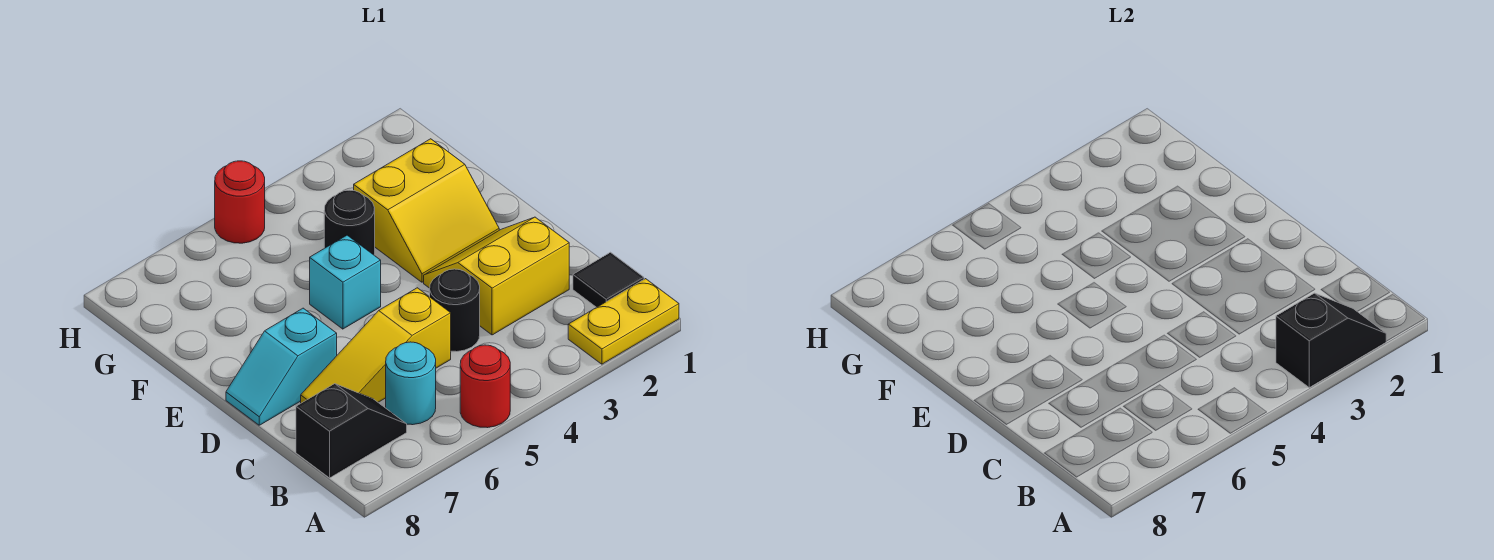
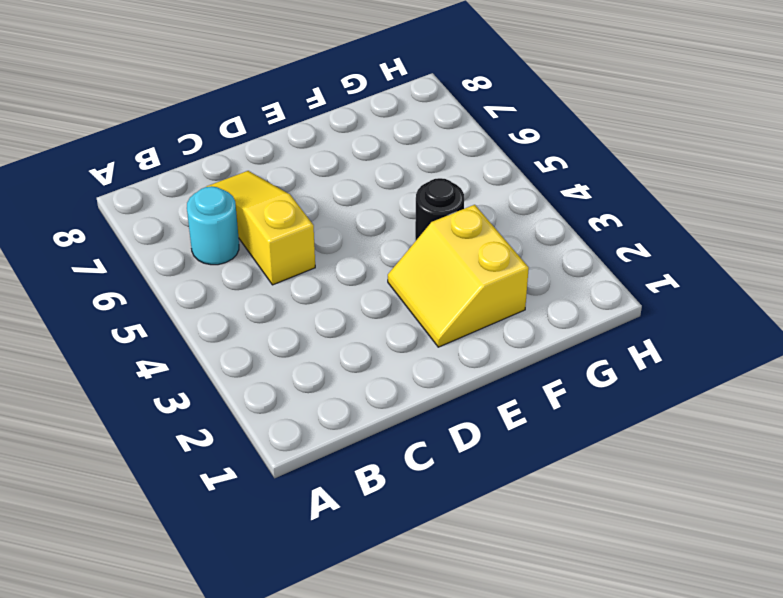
none -> yellow plate A1:A2 level 1
none -> red round brick A5 level 1
none -> black tile B1 level 1

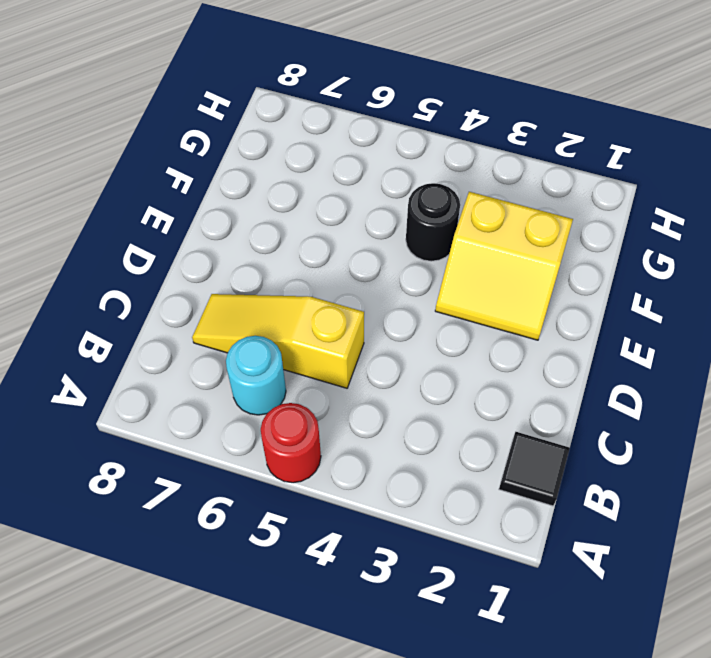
none -> yellow plate A1:A2 level 1
none -> black slope B7:B8 level 1 top 8
none -> yellow slope C2:D3 level 1 top C

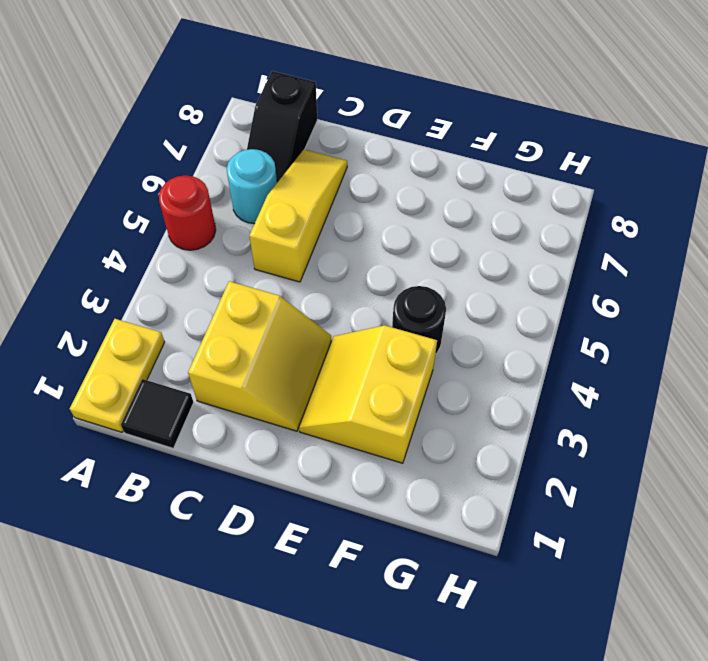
none -> black round brick C4 level 1
none -> cyan slope D7:D8 level 1 top 7
none -> cyan brick E5 level 1

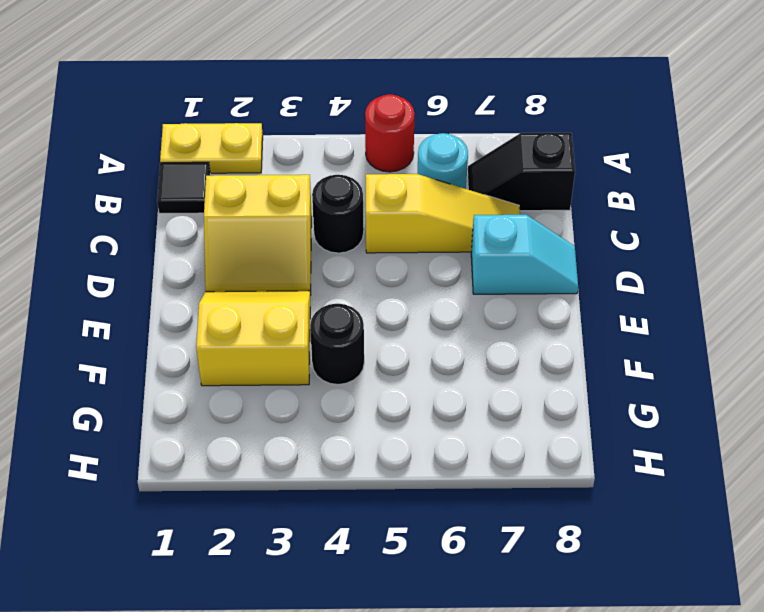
none -> cyan brick E5 level 1
none -> red round brick H5 level 1
none -> black slope A2:A3 level 2 top 3

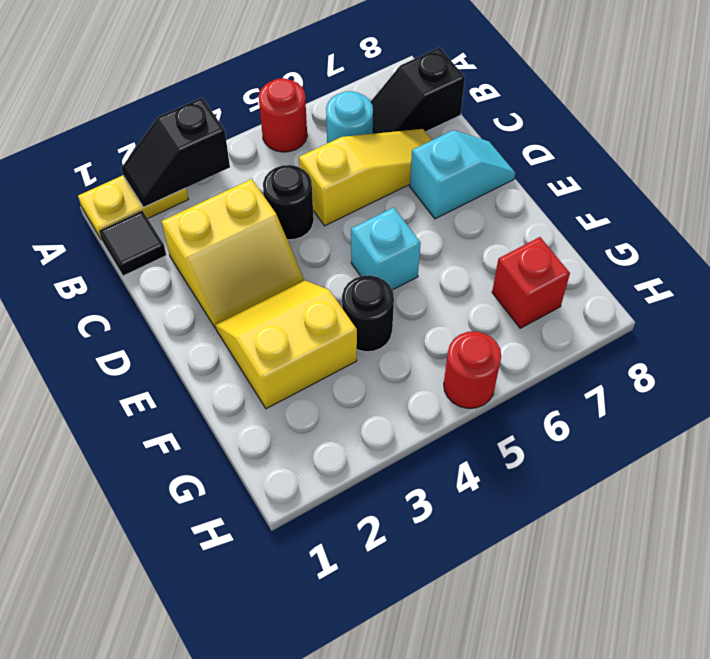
red brick G7 level 1 -> none

